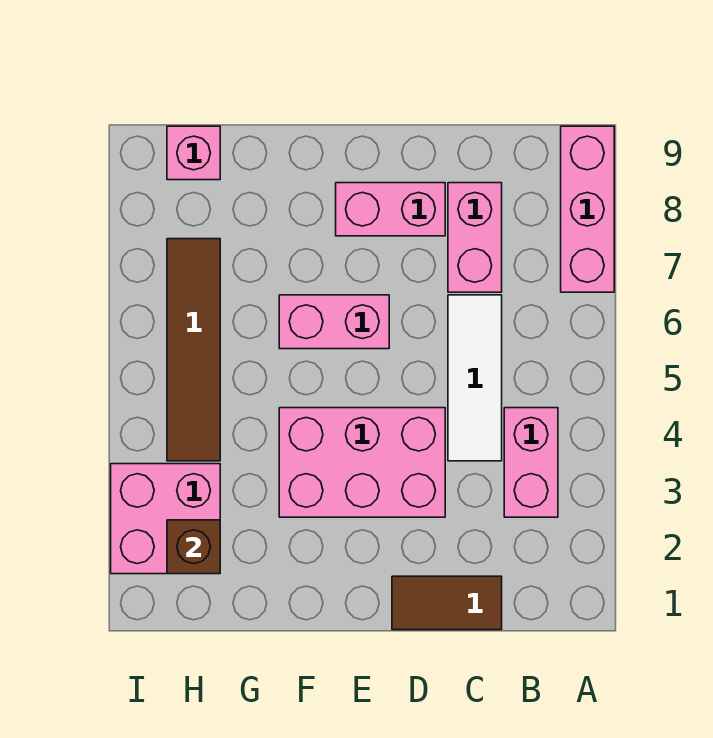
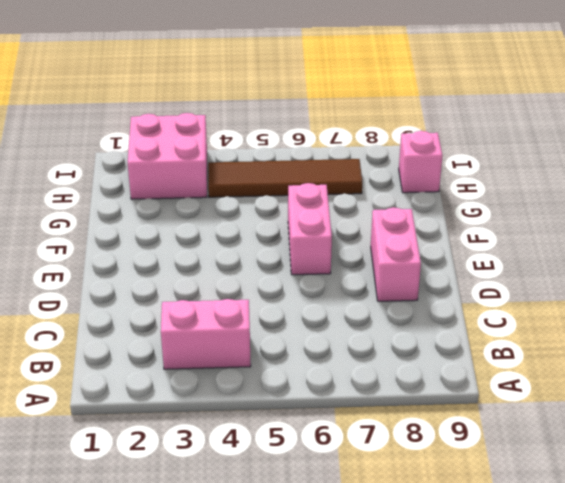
none -> pink brick A7:A9 level 1
none -> brown tile C1:D1 level 1
none -> white tile C4:C6 level 1

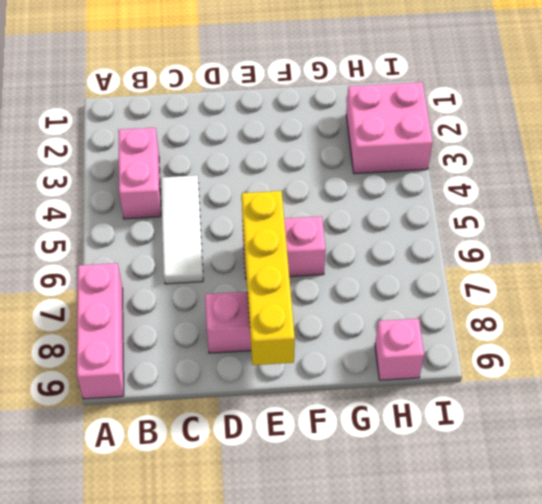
yellow brick E6:E9 level 2 -> none
none -> brown tile C1:D1 level 1
none -> pink brick C7:C8 level 1
none -> pink brick D3:F4 level 1

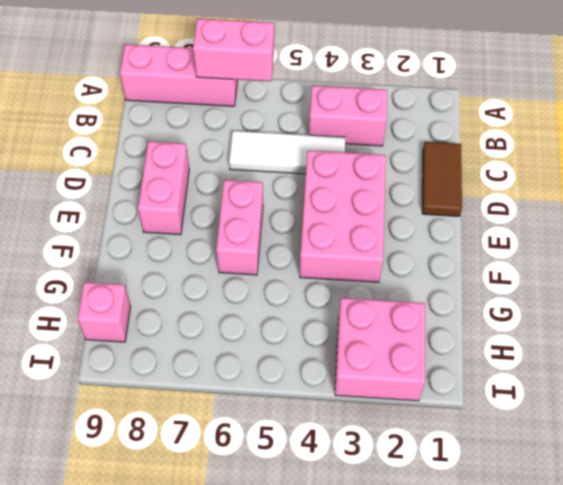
pink brick A6:A7 level 2 -> pink brick C7:C8 level 1
none -> brown tile H4:H7 level 1
none -> brown brick H2 level 2

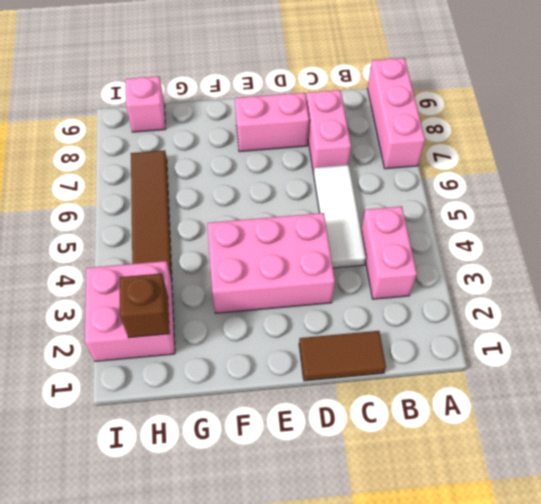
none -> pink brick E6:F6 level 1

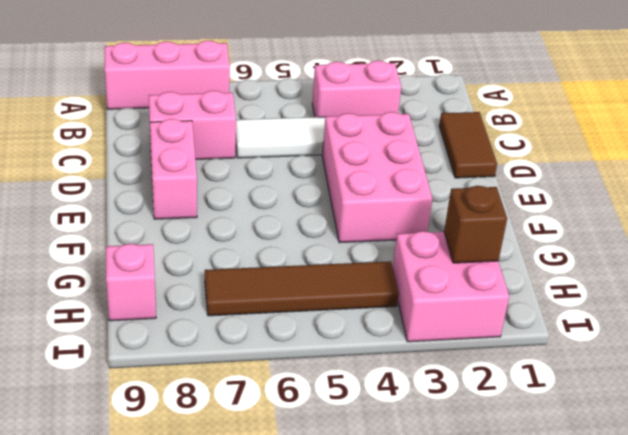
none -> pink brick E6:F6 level 1

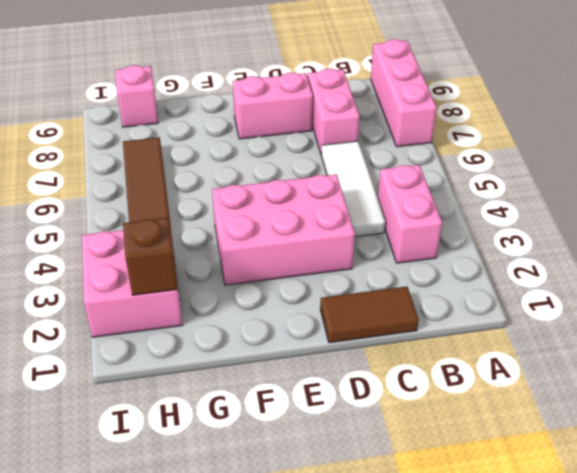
none -> pink brick E6:F6 level 1

